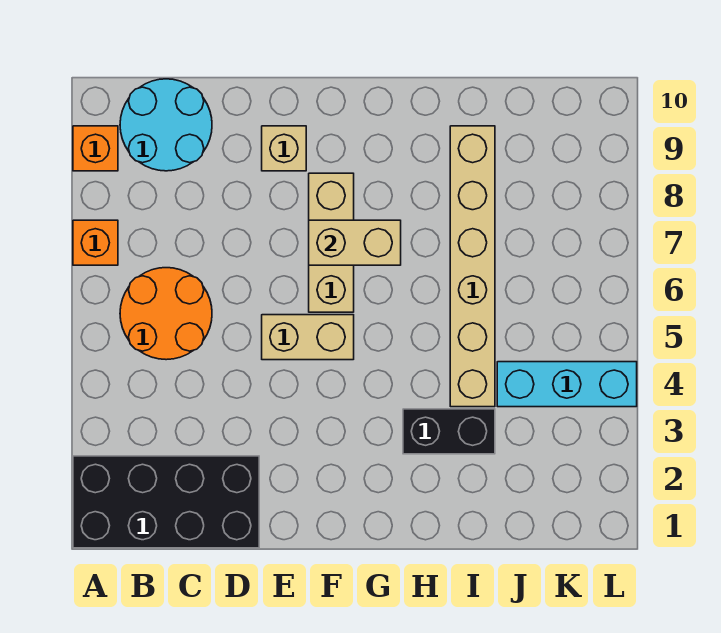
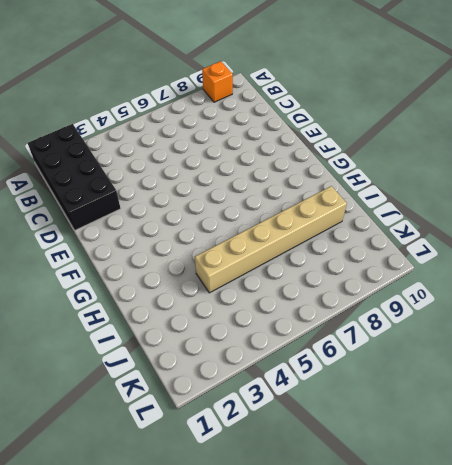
none -> orange brick A7 level 1
none -> orange round brick B5:C6 level 1
none -> cyan round brick B9:C10 level 1

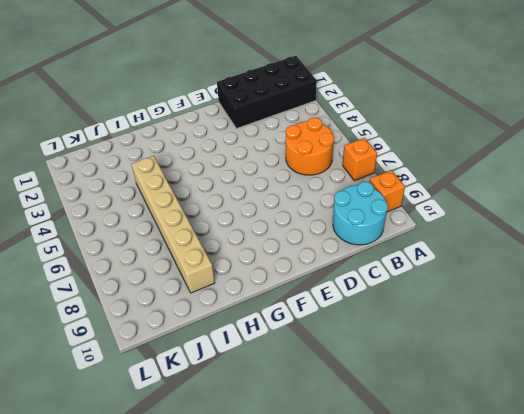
none -> tan brick E5:F5 level 1
none -> tan brick E9 level 1
none -> tan brick F6:F8 level 1

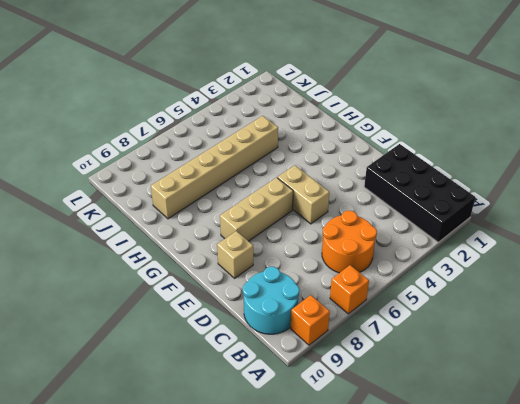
none -> black brick H3:I3 level 1
none -> cyan brick J4:L4 level 1
none -> tan brick F7:G7 level 2

